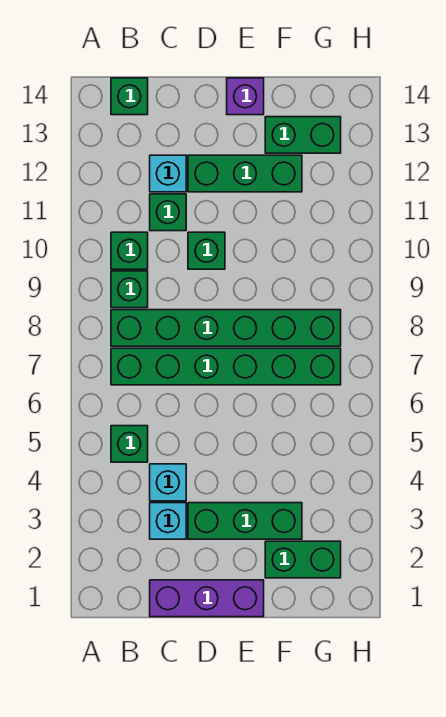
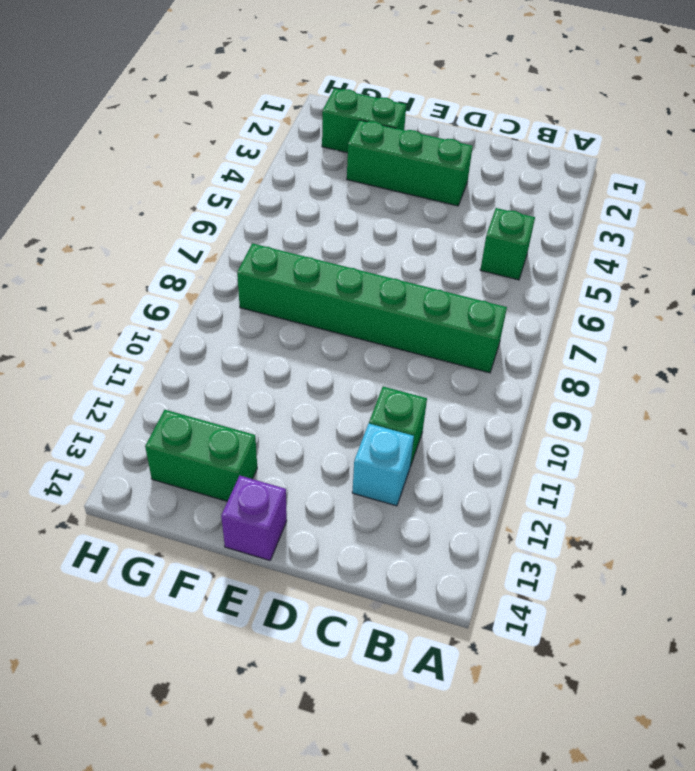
none -> green brick B7:G7 level 1
none -> green brick B9 level 1
none -> green brick B10 level 1

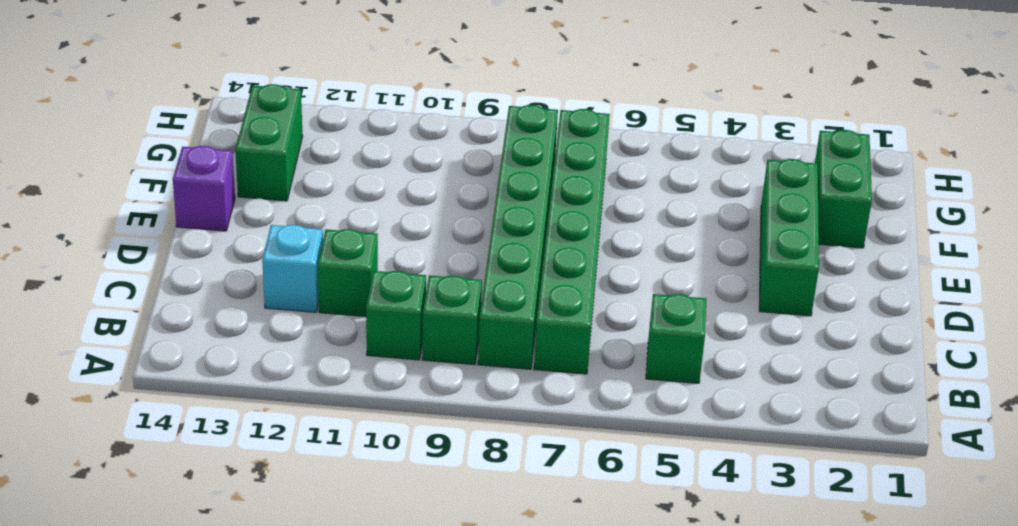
none -> green brick B14 level 1
none -> purple brick C1:E1 level 1
none -> cyan brick C3 level 1

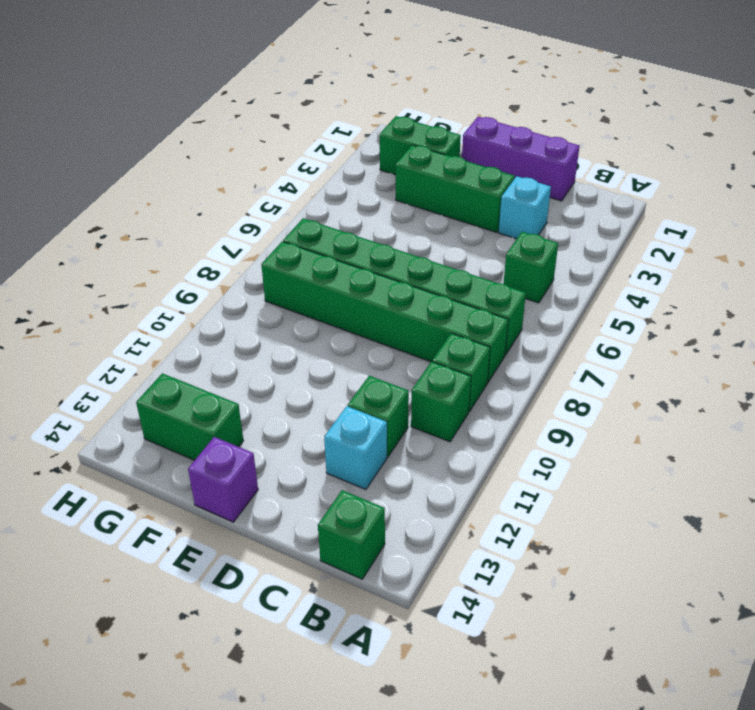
none -> cyan brick C4 level 1
none -> green brick D10 level 1
none -> green brick D12:F12 level 1

